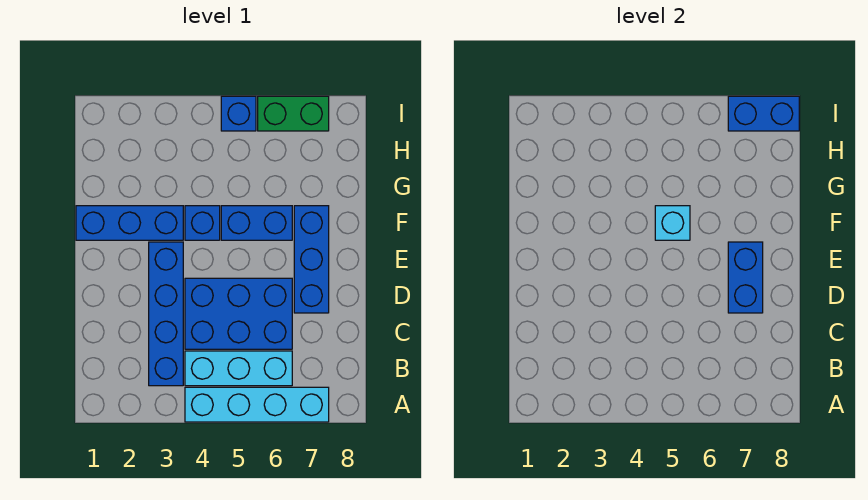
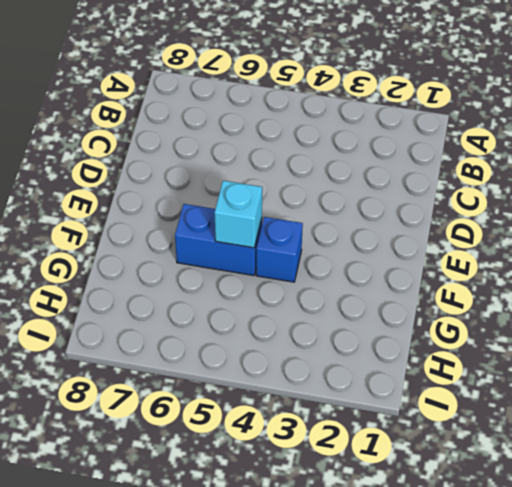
none -> cyan brick A4:A7 level 1
none -> blue brick B3:E3 level 1
none -> cyan brick B4:B6 level 1

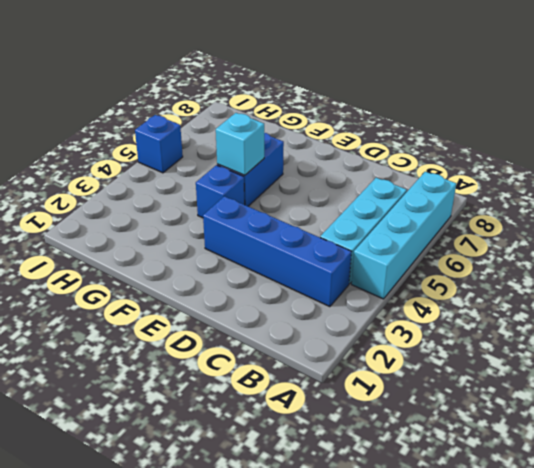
none -> blue brick C4:D6 level 1
none -> blue brick D7:F7 level 1
none -> blue brick F1:F3 level 1

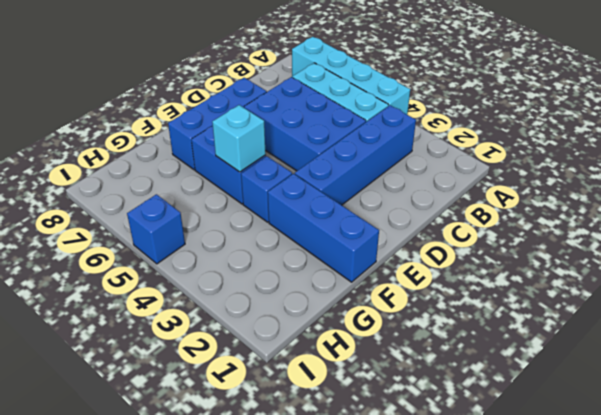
none -> green brick I6:I7 level 1
none -> blue brick D7:E7 level 2
none -> blue brick I7:I8 level 2

